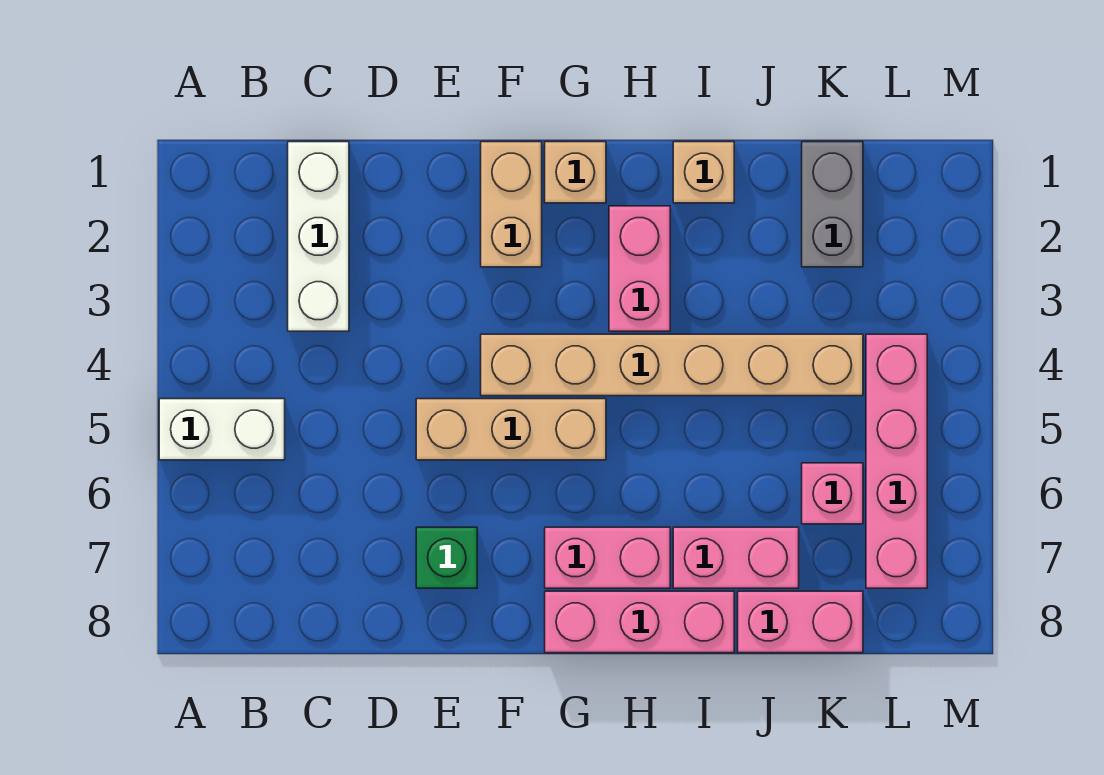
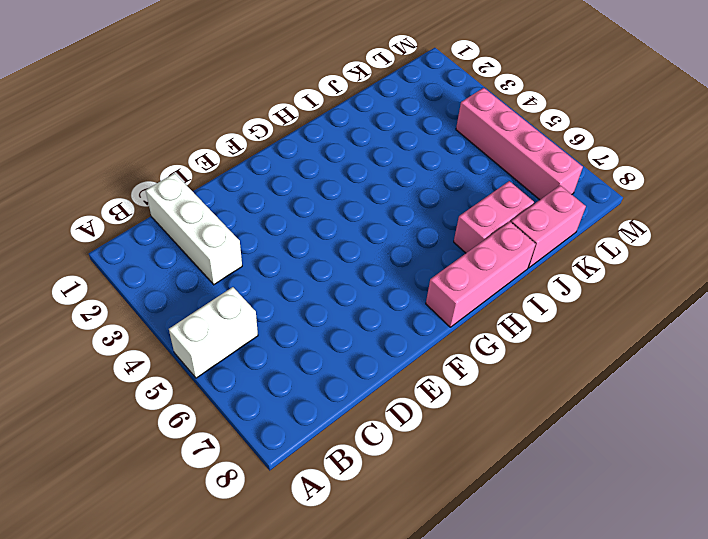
none -> tan brick E5:G5 level 1
none -> green brick E7 level 1
none -> tan brick F1:F2 level 1

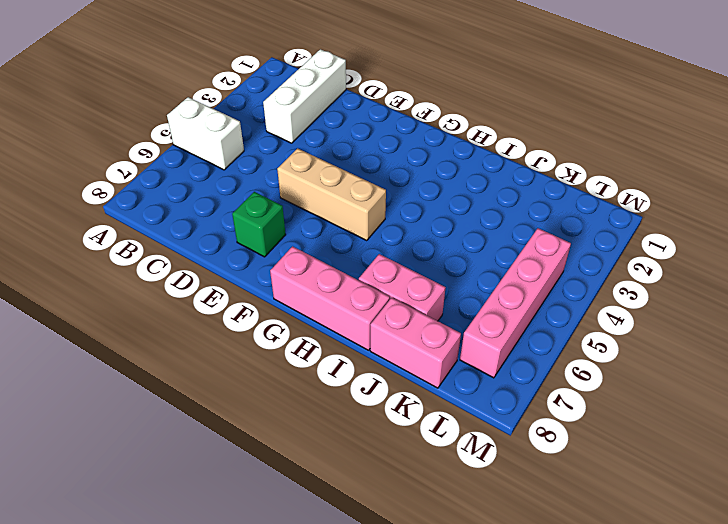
none -> tan brick F1:F2 level 1
none -> tan brick F4:K4 level 1
none -> tan brick G1 level 1

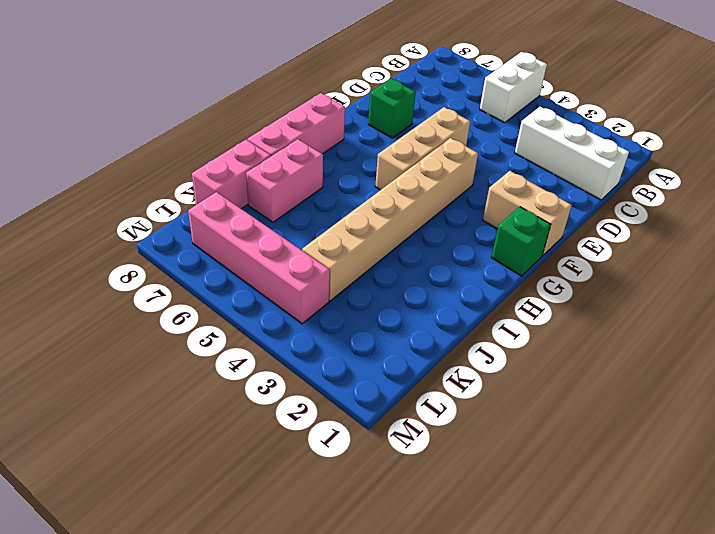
green brick G1 level 1 -> tan brick G1 level 1
none -> pink brick G7:H7 level 1
none -> pink brick H2:H3 level 1
none -> tan brick I1 level 1

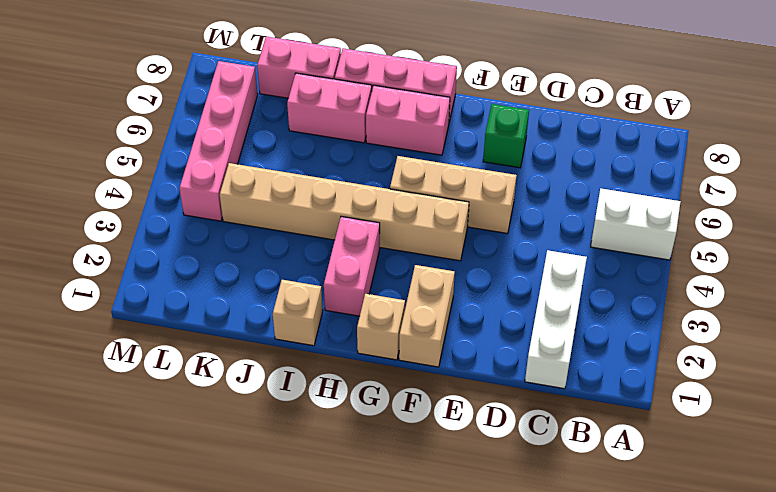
none -> grey brick K1:K2 level 1
none -> pink brick K6 level 1

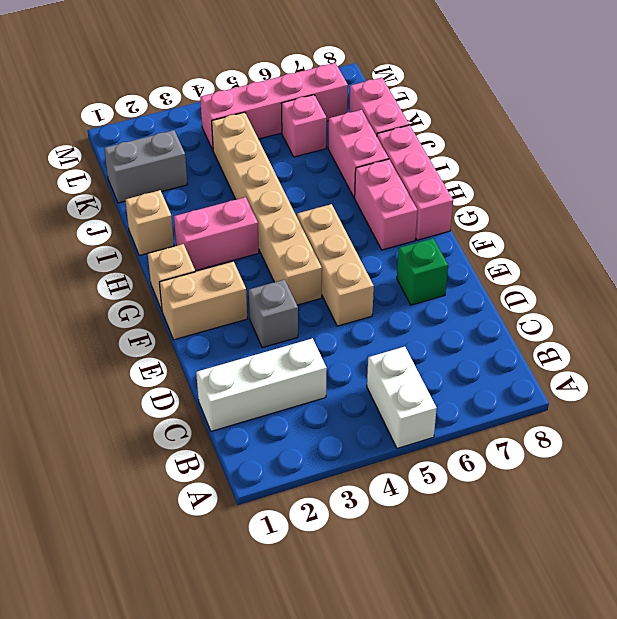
grey brick E3 level 1 -> none

